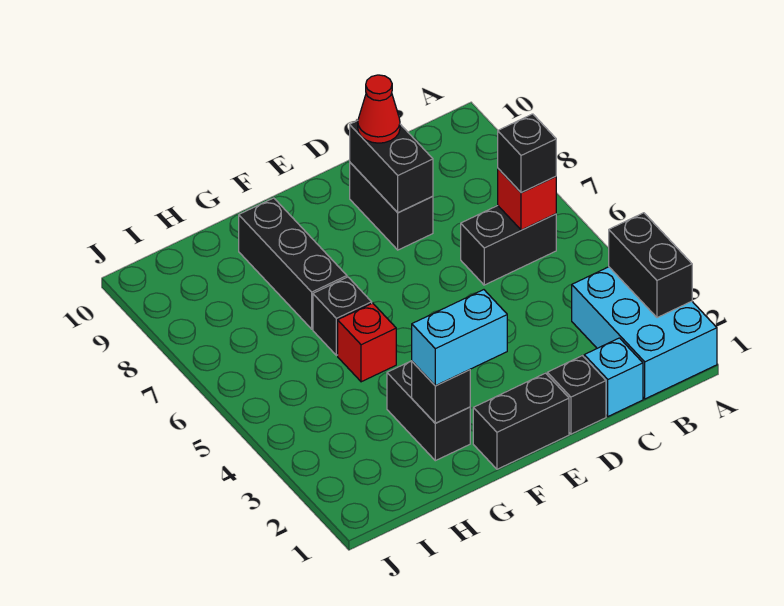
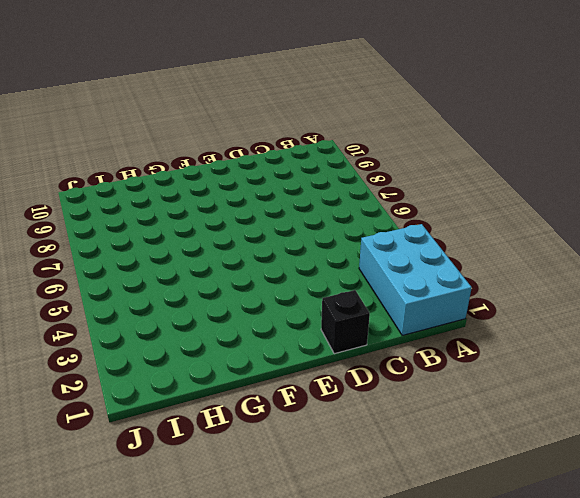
none -> black brick B6:C6 level 1
none -> cyan brick C1 level 1
none -> black brick D8:D9 level 1

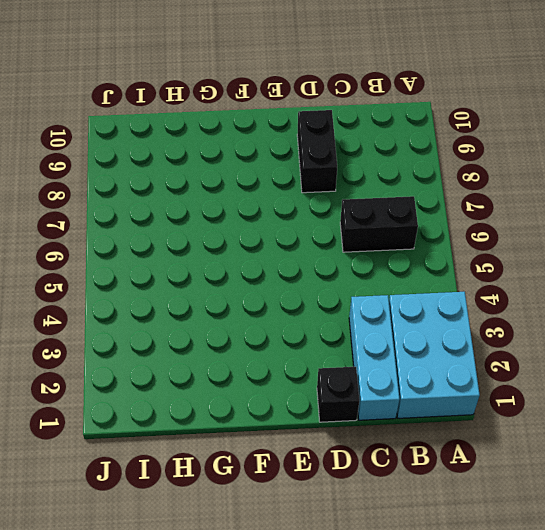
cyan brick C1:C3 level 1 -> cyan brick C1 level 1
none -> black brick E1:F1 level 1
none -> black brick G2:G3 level 1
none -> red brick G5 level 1

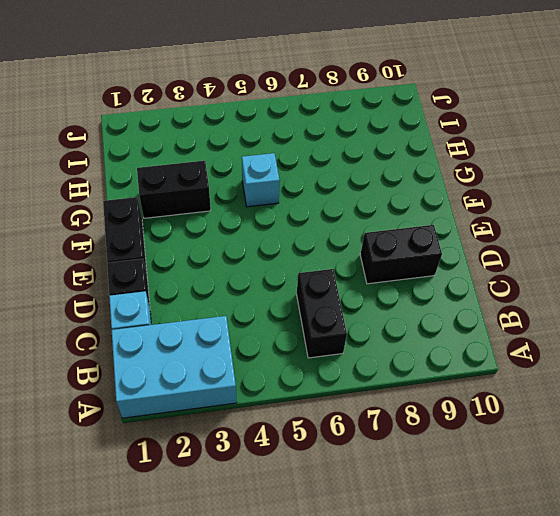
cyan brick G5 level 1 -> red brick G5 level 1
none -> black brick G6 level 1
none -> black brick G7:G9 level 1
none -> black brick A2:A3 level 2

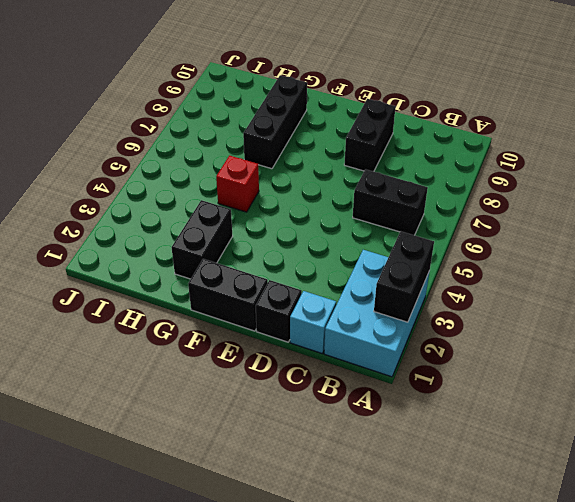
none -> black brick G6 level 1
none -> red brick B6 level 2
none -> black brick D8:D9 level 2

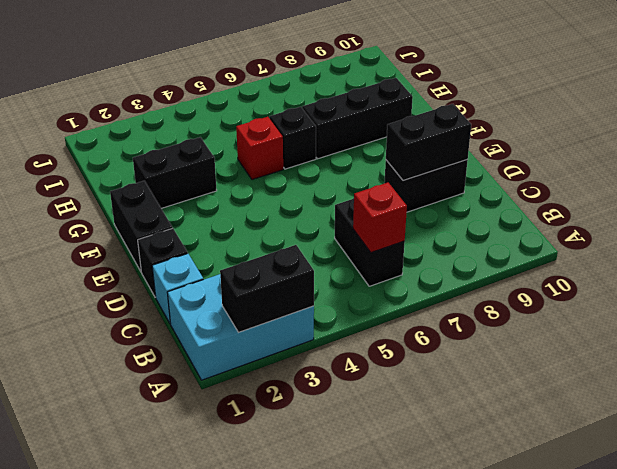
none -> black brick G2 level 2
none -> black brick B6 level 3
none -> red cone D9 level 3

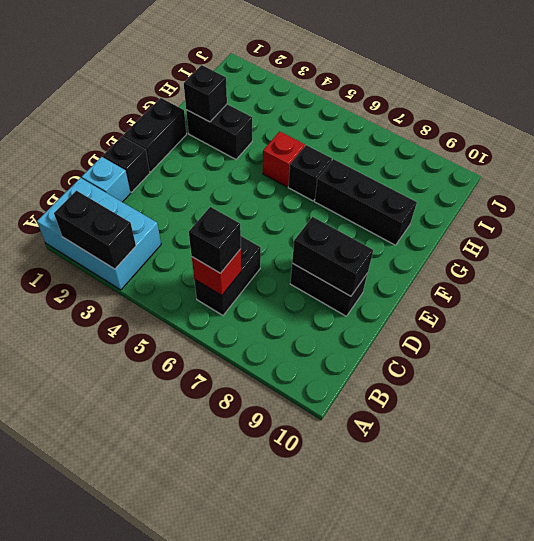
none -> red cone D9 level 3
none -> cyan brick F2:G2 level 3

